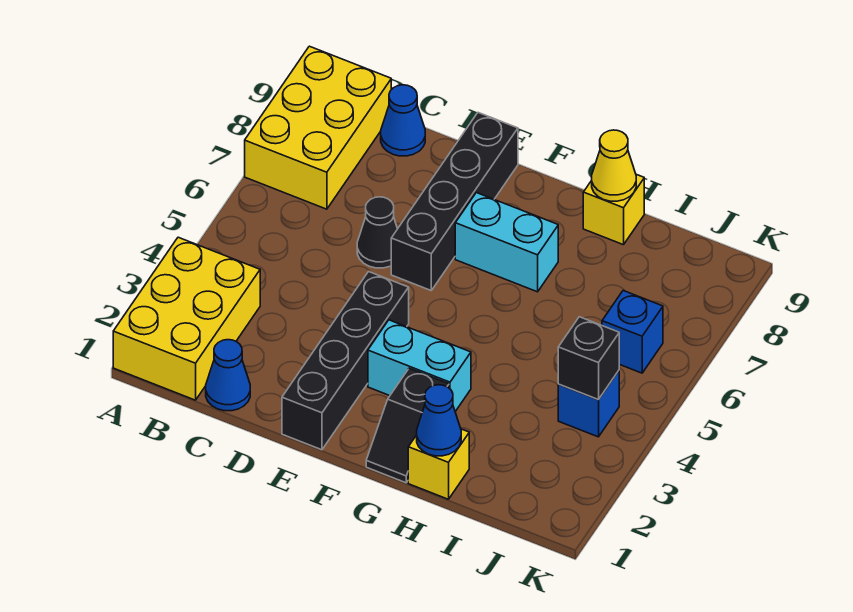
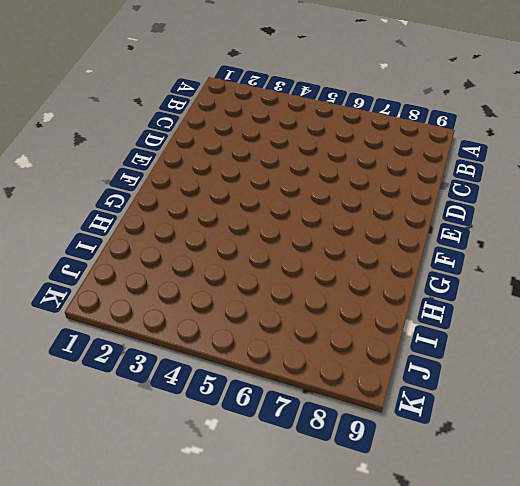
none -> yellow brick A1:B3 level 1
none -> yellow brick A7:B9 level 1
none -> blue cone C1 level 1

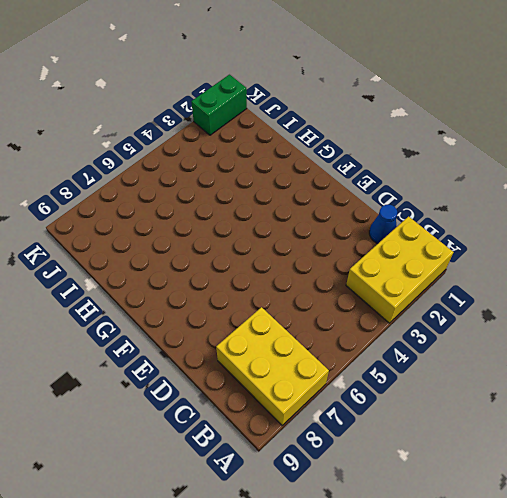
yellow brick A7:C8 level 1 -> yellow brick A7:B9 level 1
green brick K1:K2 level 1 -> none
none -> blue cone C9 level 1
none -> black cone D6 level 1
none -> black brick E1:E4 level 1

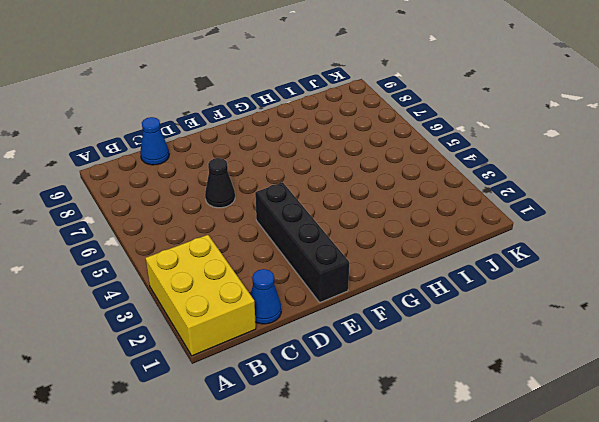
none -> yellow brick A7:B9 level 1
none -> black brick E6:E9 level 1
none -> cyan brick F3:G3 level 1

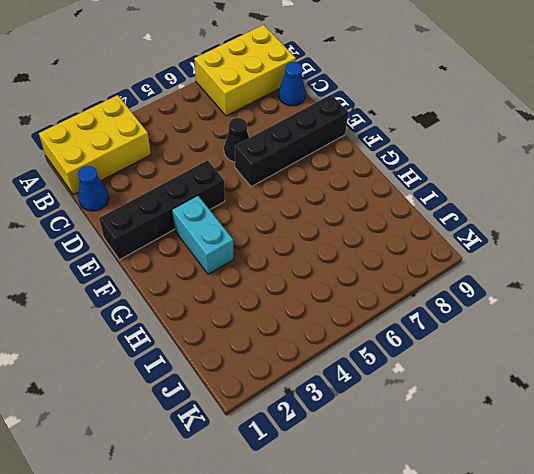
none -> cyan brick F7:G7 level 1
none -> black slope G1:G2 level 1 top 2
none -> yellow brick H1 level 1

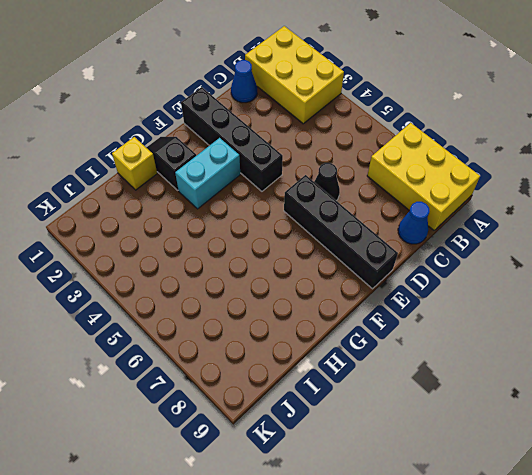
none -> cyan brick F7:G7 level 1
none -> yellow brick H9 level 1
none -> blue brick J4 level 1

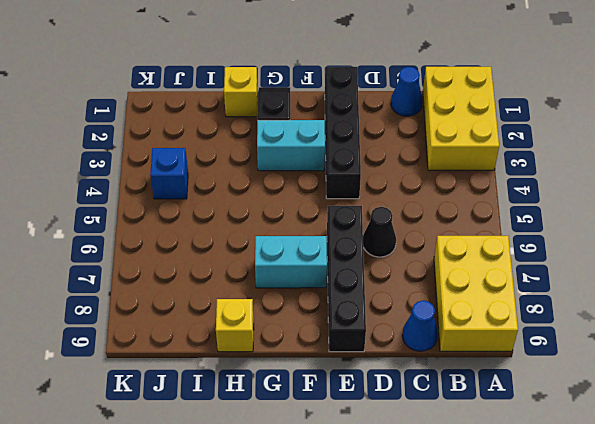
none -> blue brick J6 level 1
none -> blue cone H1 level 2
none -> yellow cone H9 level 2

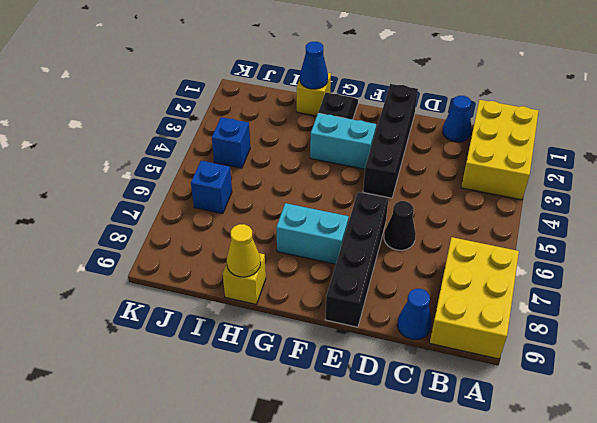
none -> black brick J4 level 2

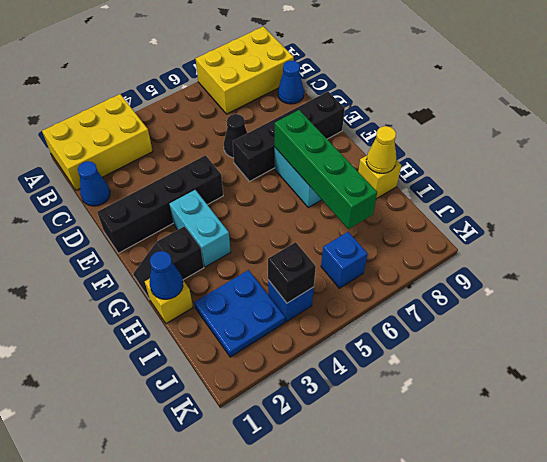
green brick F7:I7 level 2 -> none
blue plate I2:J3 level 1 -> none

